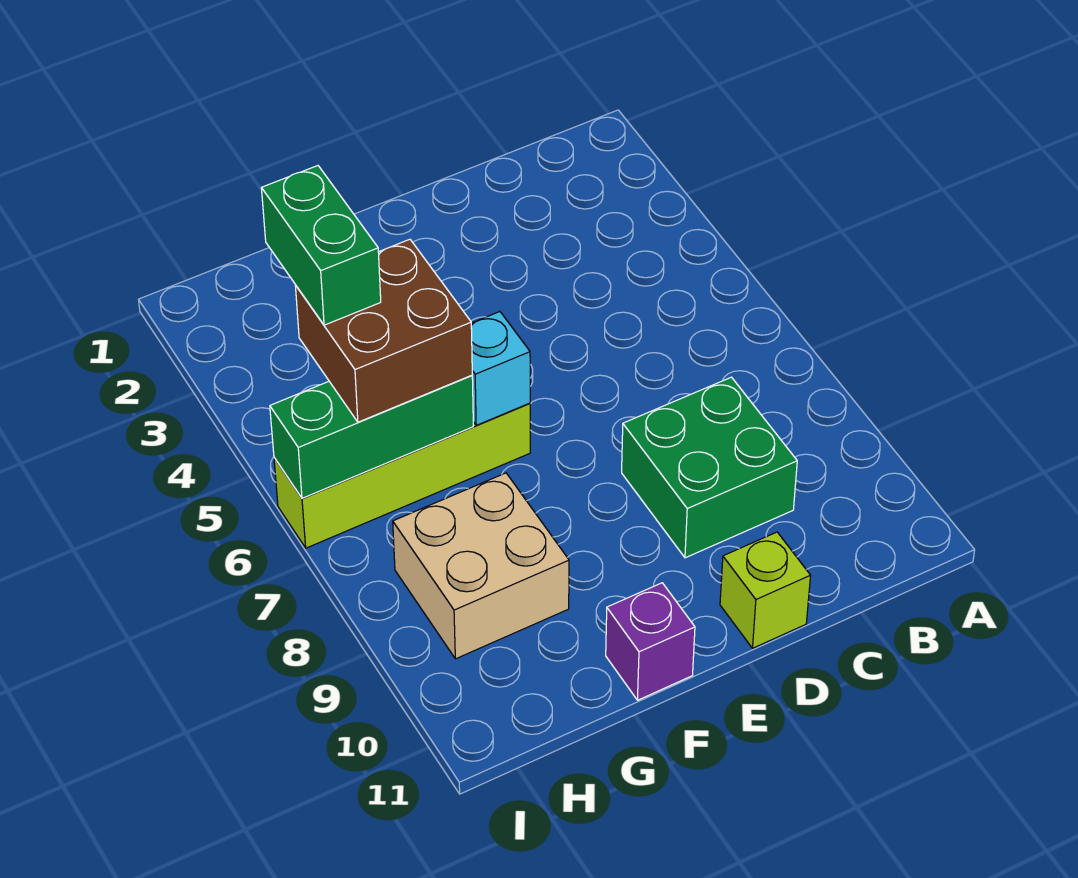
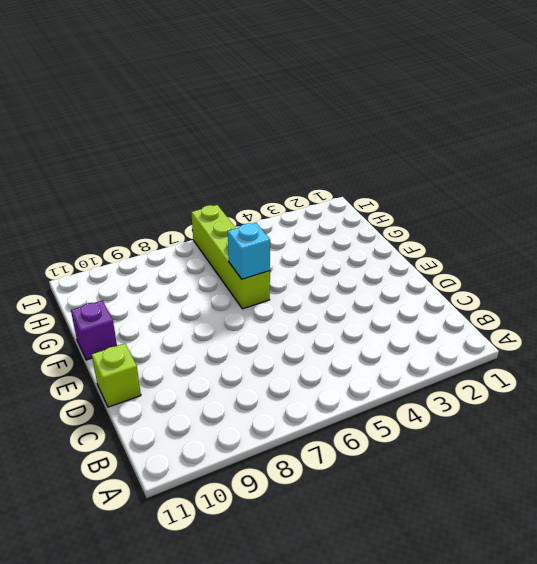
none -> green brick C8:D9 level 1
none -> tan brick G8:H9 level 1

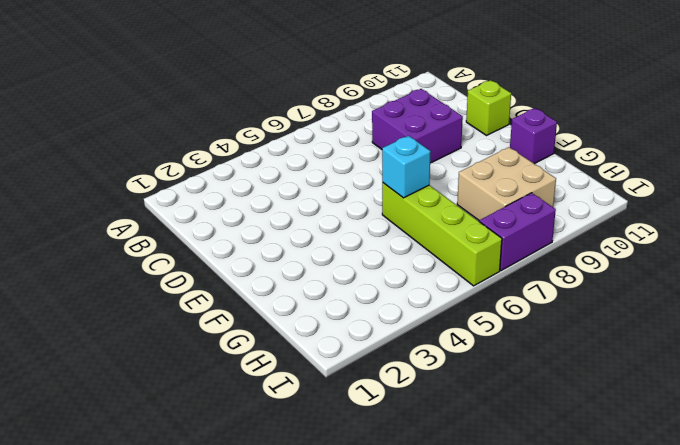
purple brick C8:D9 level 1 -> green brick C8:D9 level 1
purple brick I7:I8 level 1 -> none
none -> green brick G6:I6 level 2
none -> brown brick G5:H6 level 3

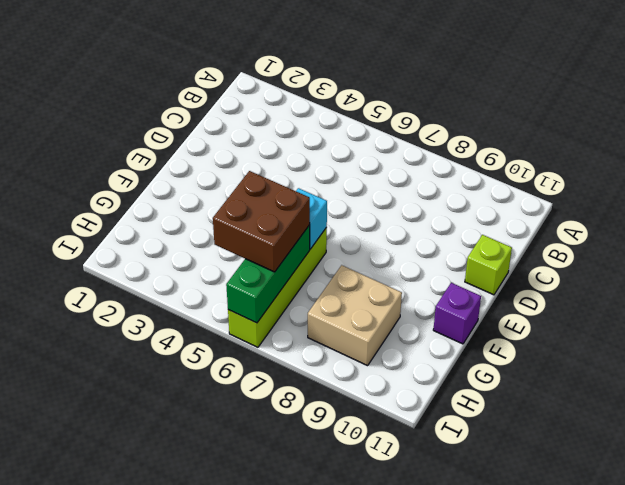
none -> green brick C8:D9 level 1
none -> green brick H4:H5 level 4

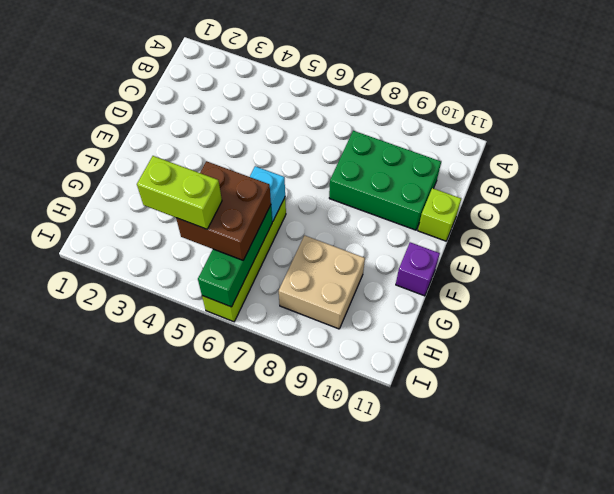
green brick C8:D10 level 1 -> green brick C8:D9 level 1
lime brick H4:H5 level 4 -> green brick H4:H5 level 4

